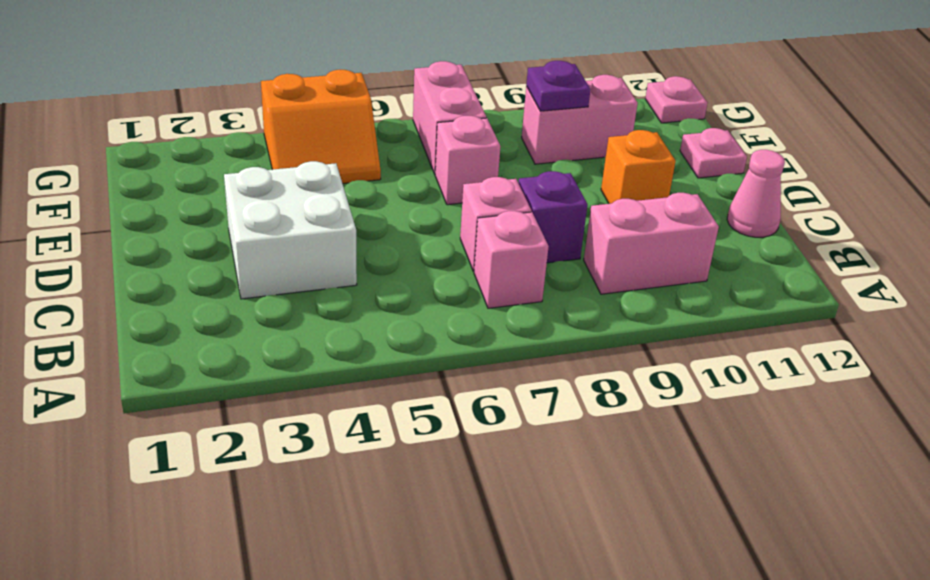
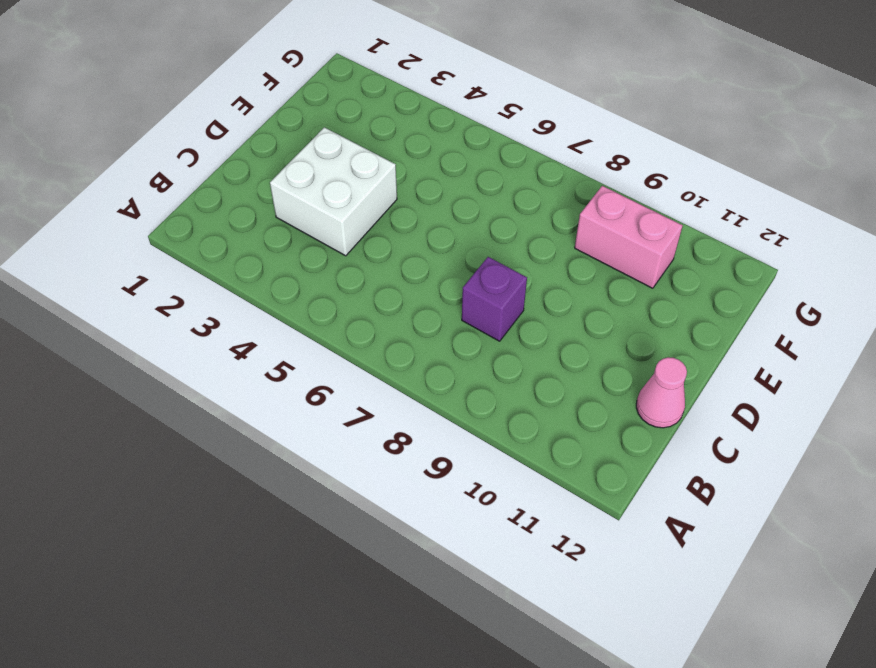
none -> pink brick B7 level 1
none -> pink brick B9:B10 level 1
none -> pink brick C7 level 1

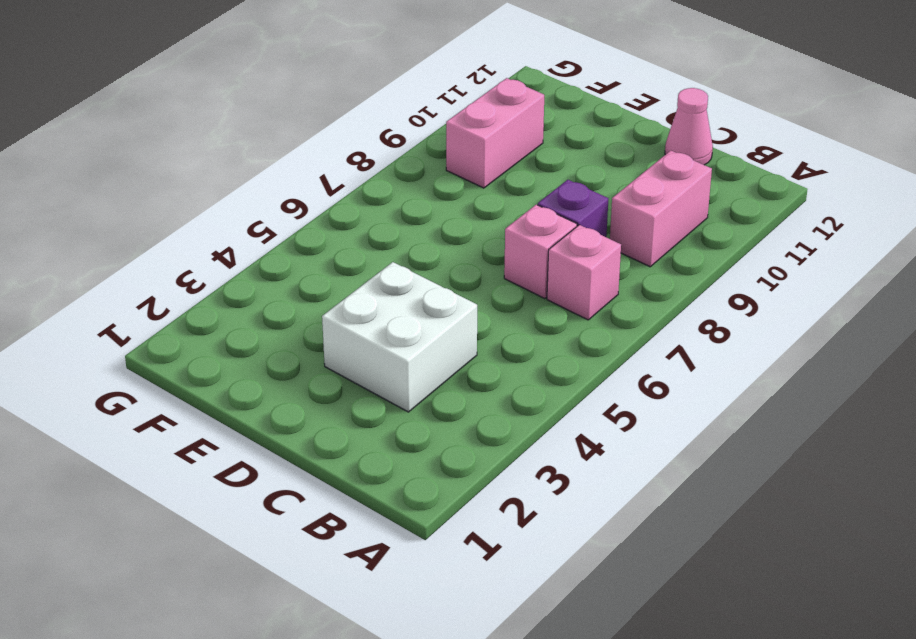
none -> orange brick D10 level 1
none -> pink brick E7 level 1
none -> pink plate E12 level 1

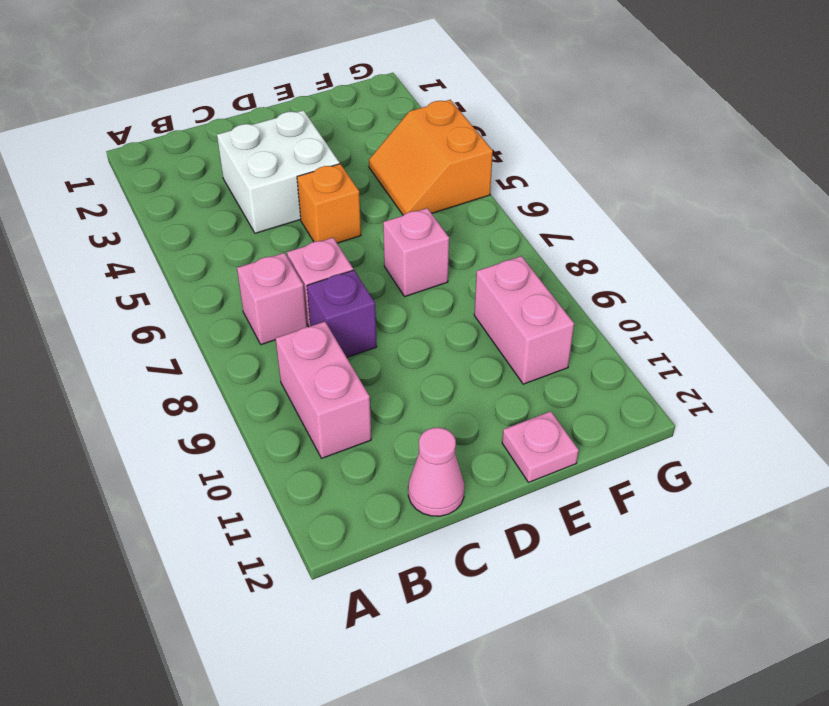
orange brick D5 level 1 -> orange brick D10 level 1
none -> pink brick F7:G7 level 1
none -> pink plate G12 level 1
none -> purple plate F9 level 2

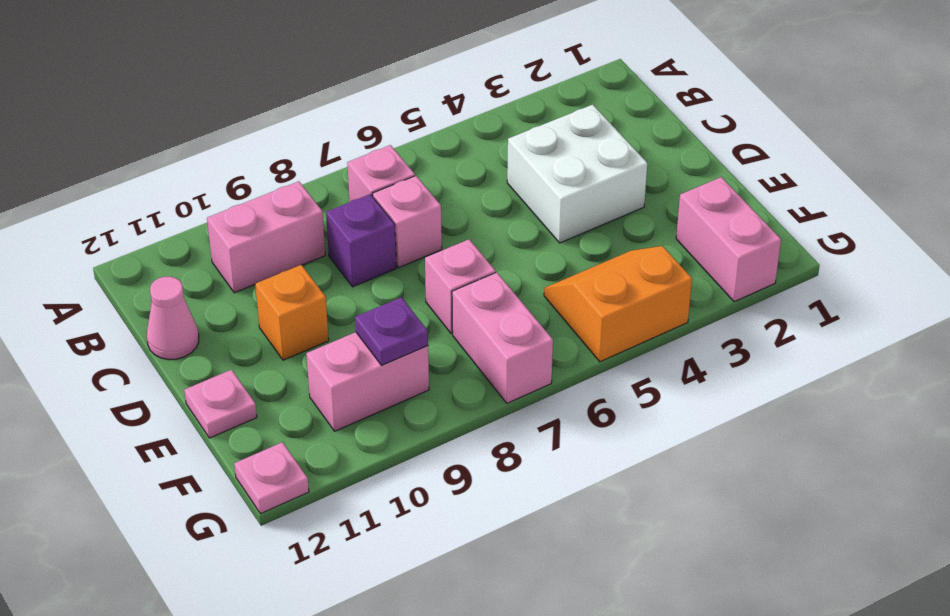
pink brick F2:G2 level 1 -> none

